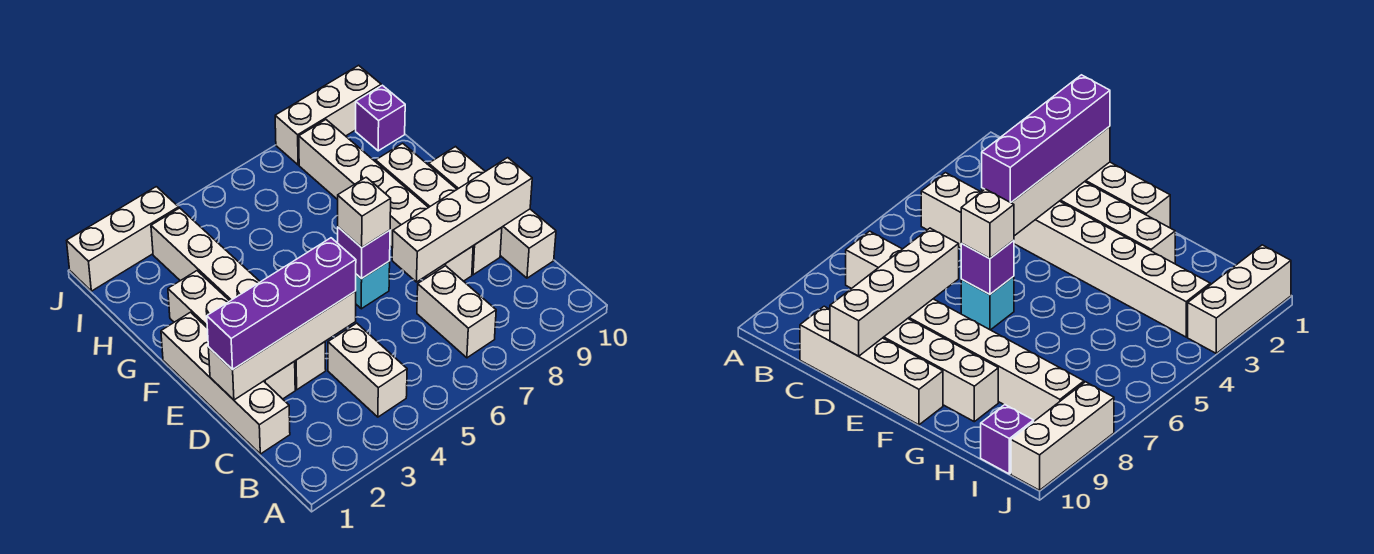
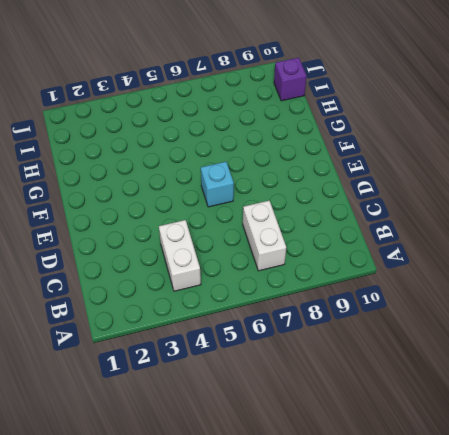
none -> white brick C1:F1 level 1
none -> white brick C10:F10 level 1
none -> white brick D2:G2 level 1

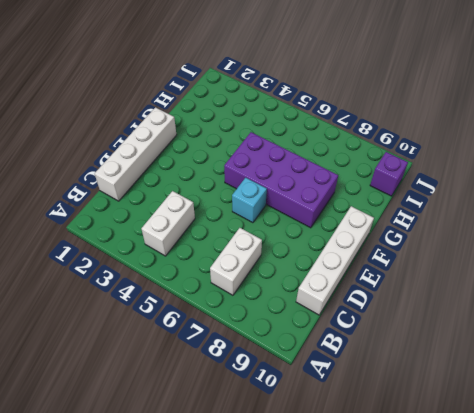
purple brick F5:G8 level 1 -> white brick D8:I8 level 1
none -> white brick D2:G2 level 1
none -> white brick D3:I3 level 1
none -> white brick D9:G9 level 1

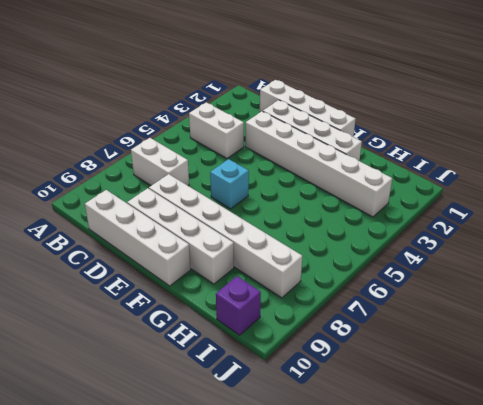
none -> white brick J1:J3 level 1
none -> white brick J8:J10 level 1
none -> white brick D1:D4 level 2

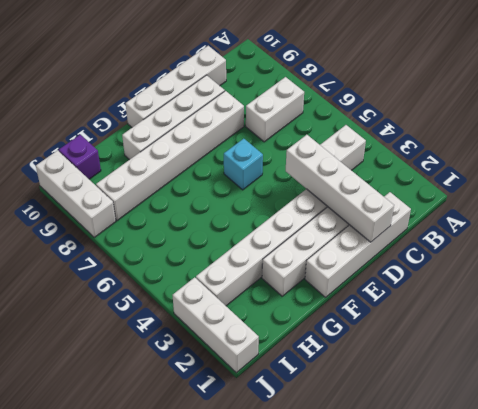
none -> white brick D7:D10 level 2
none -> purple brick E6 level 2
none -> purple brick D1:D4 level 3

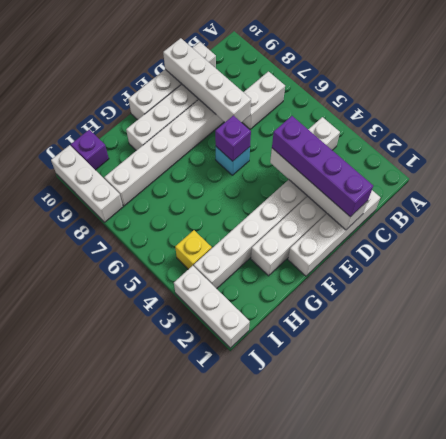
yellow brick I4 level 1 -> none
none -> white brick E6 level 3

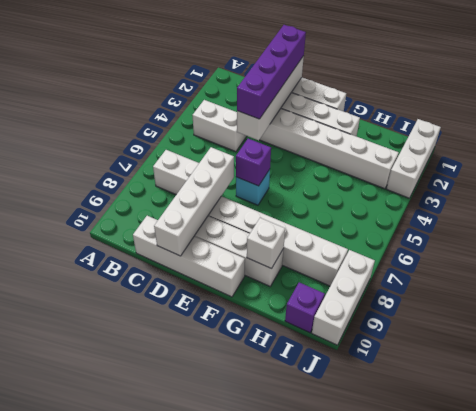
white brick G9 level 2 -> white brick E6 level 3

